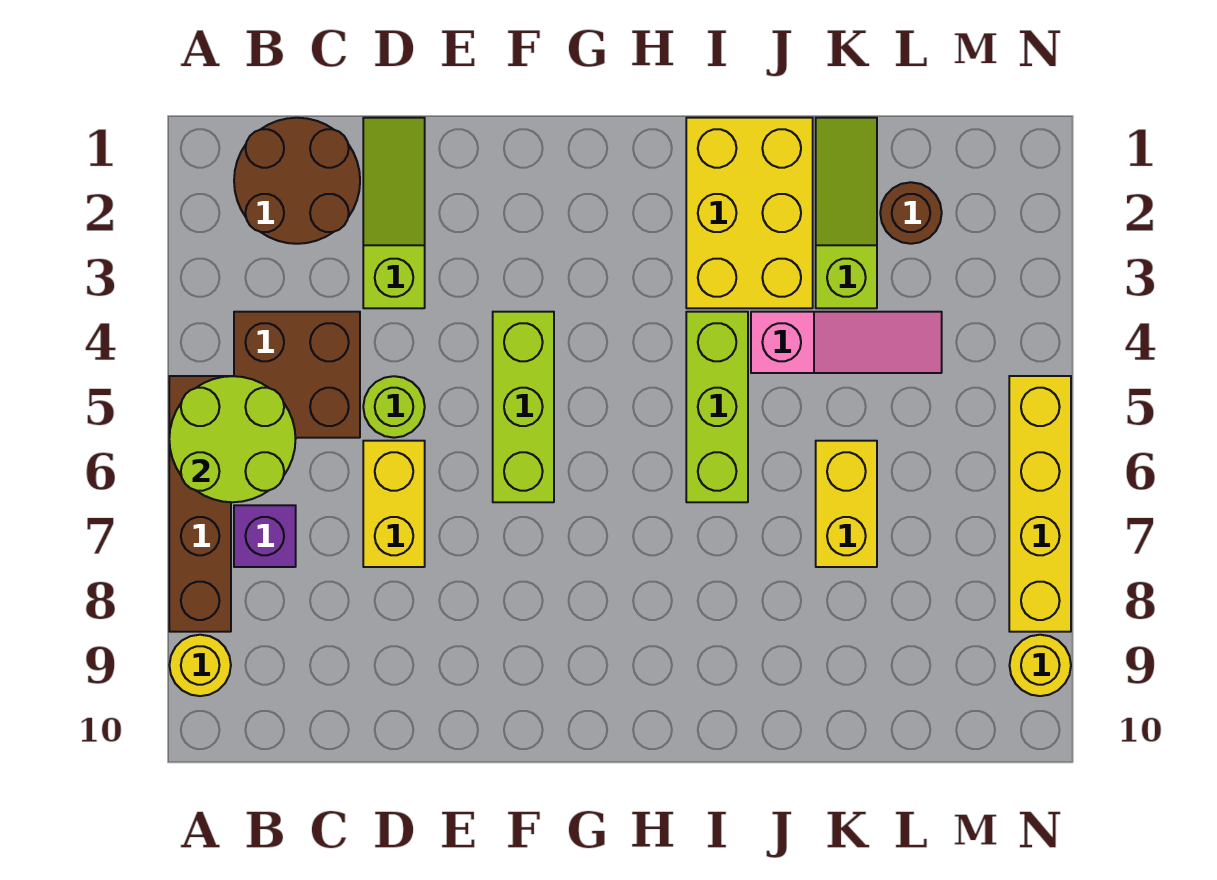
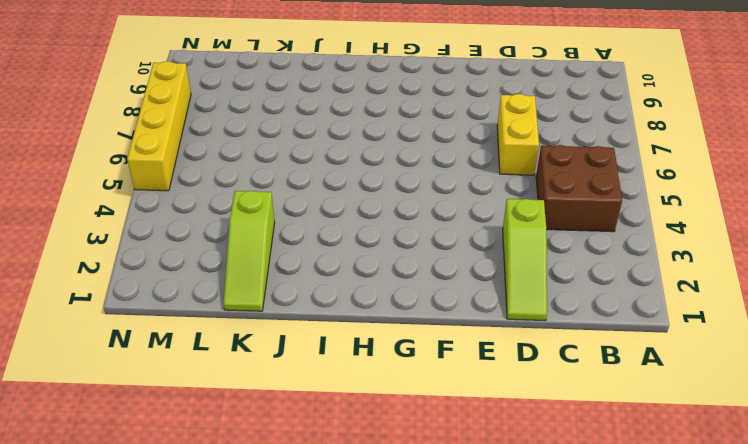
none -> brown brick A5:A8 level 1
none -> yellow round brick A9 level 1
none -> brown round brick B1:C2 level 1

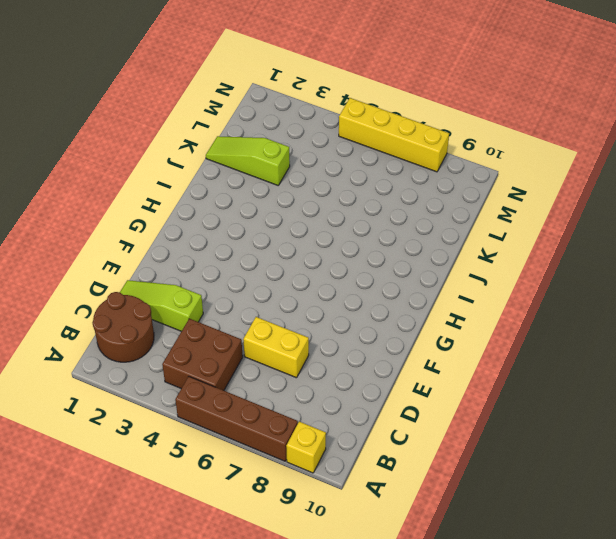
yellow brick A9 level 1 -> yellow round brick A9 level 1
none -> purple brick B7 level 1
none -> lime round brick D5 level 1
none -> lime brick F4:F6 level 1

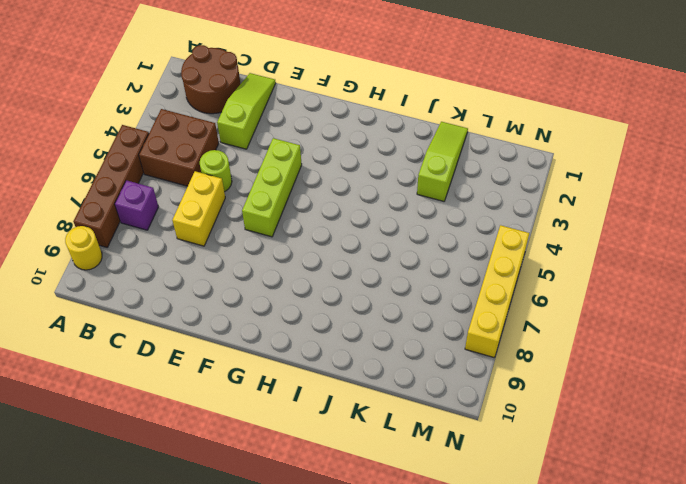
none -> yellow brick I1:J3 level 1
none -> lime brick I4:I6 level 1
none -> pink slope J4:L4 level 1 top J

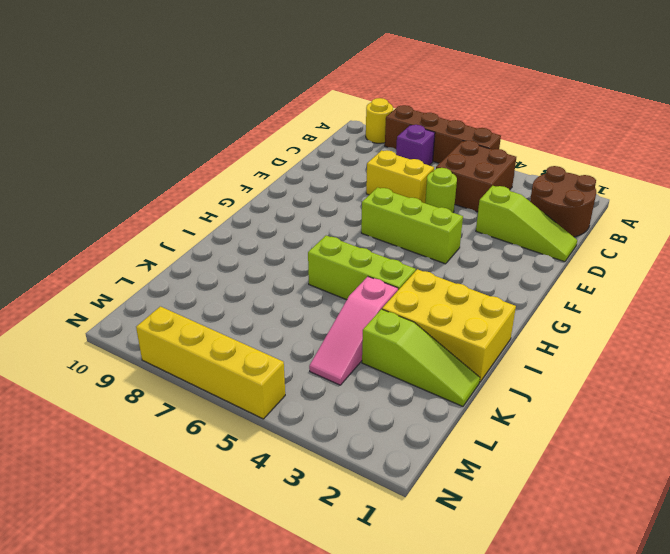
none -> yellow brick K6:K7 level 1
none -> brown round brick L2 level 1
none -> yellow round brick N9 level 1

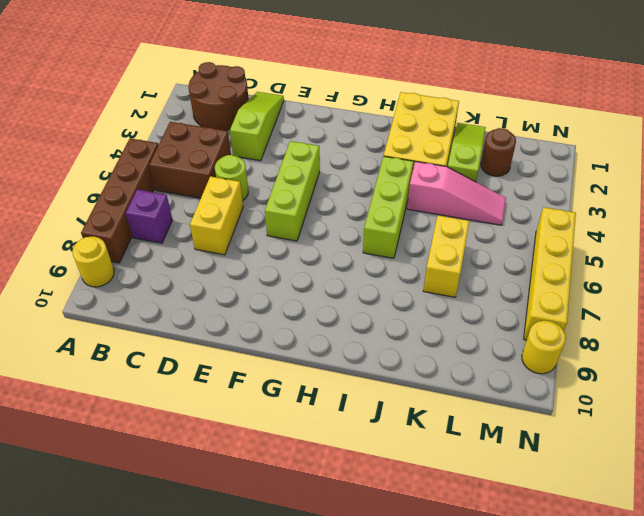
none -> lime round brick A5:B6 level 2

